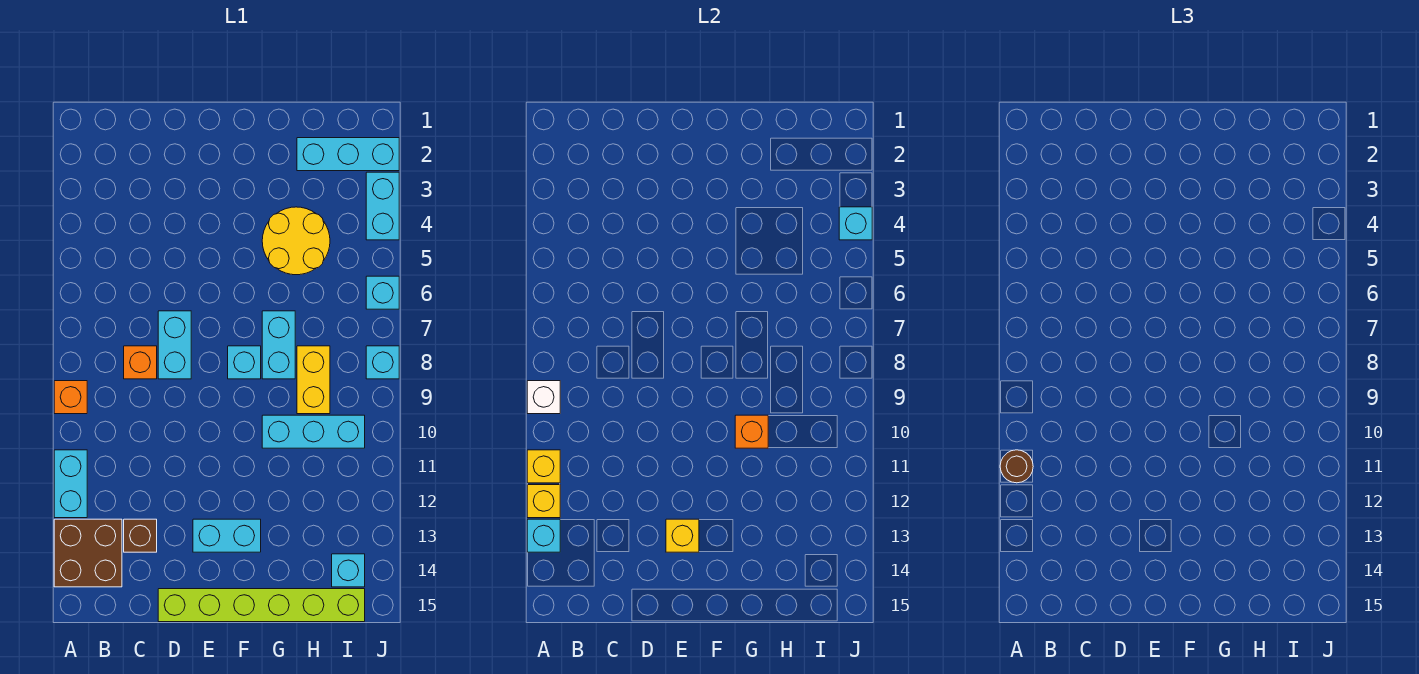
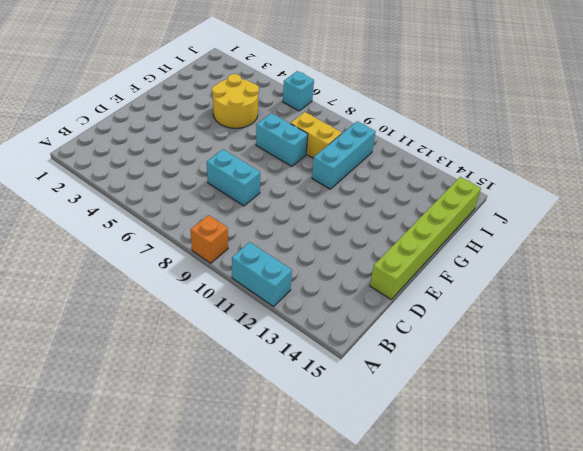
none -> brown brick A13:B14 level 1
none -> orange brick C8 level 1
none -> brown brick C13 level 1

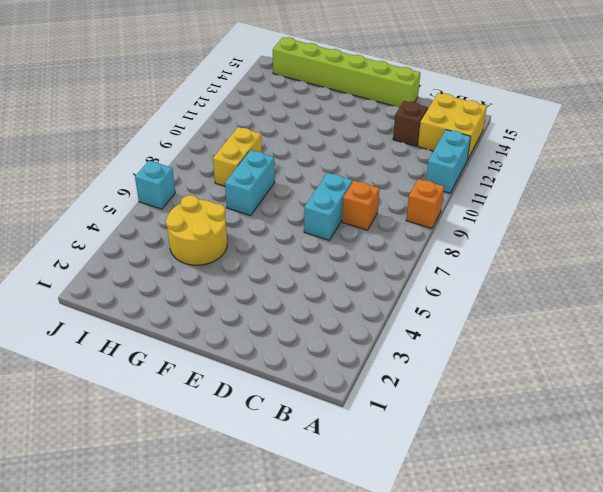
yellow brick A13:B14 level 1 -> brown brick A13:B14 level 1
none -> cyan brick E13:F13 level 1
none -> cyan brick F8 level 1
none -> cyan brick G10:I10 level 1

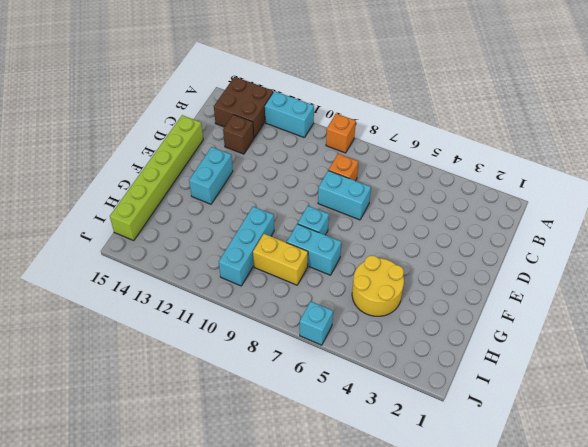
none -> cyan brick H2:J2 level 1
none -> cyan brick I14 level 1
none -> cyan brick J3:J4 level 1

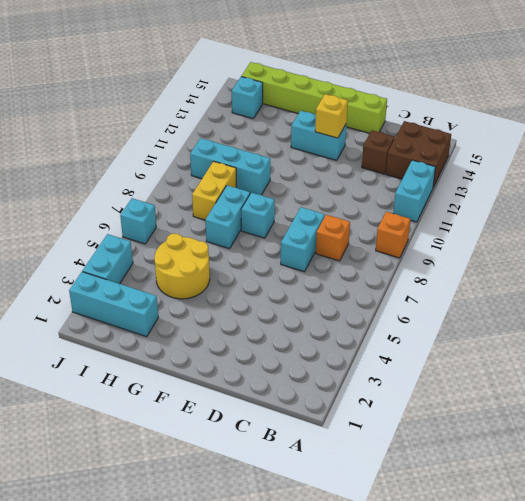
none -> cyan brick J8 level 1
none -> white brick A9 level 2
none -> yellow brick A11 level 2

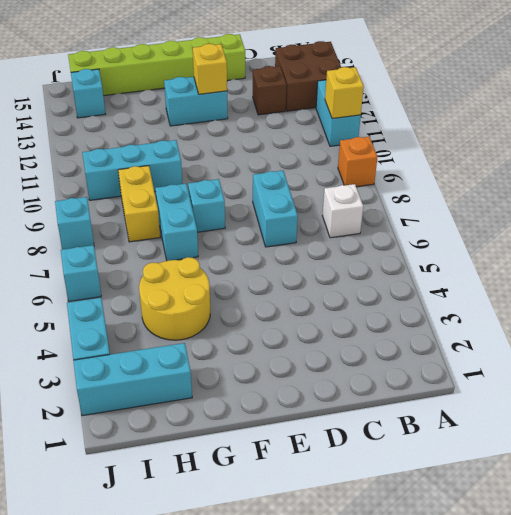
white brick B7 level 1 -> white brick A9 level 2
none -> orange brick C8 level 1
none -> yellow brick A12 level 2
none -> cyan brick A13 level 2

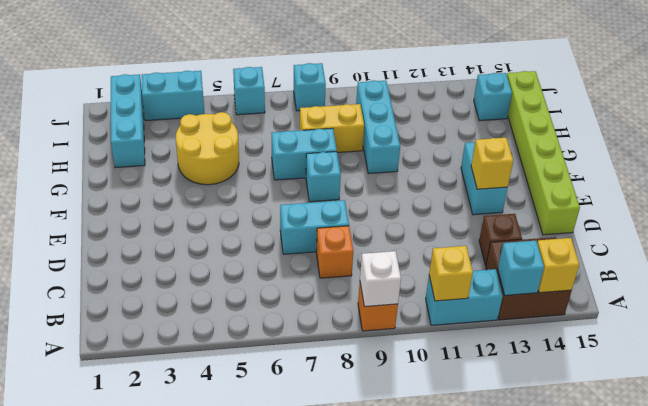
yellow brick A14 level 2 -> yellow brick A12 level 2
none -> orange brick G10 level 2
none -> cyan brick J4 level 2
none -> brown round brick A11 level 3

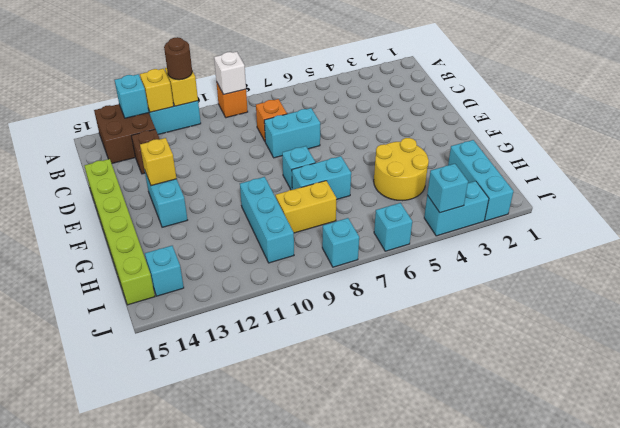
none -> orange brick G10 level 2

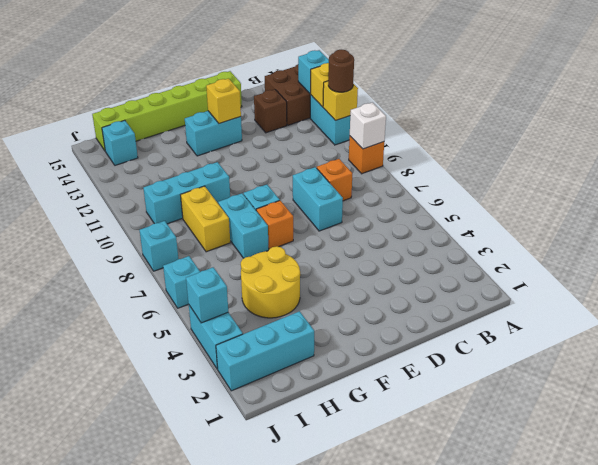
orange brick F7 level 1 -> orange brick G10 level 2

